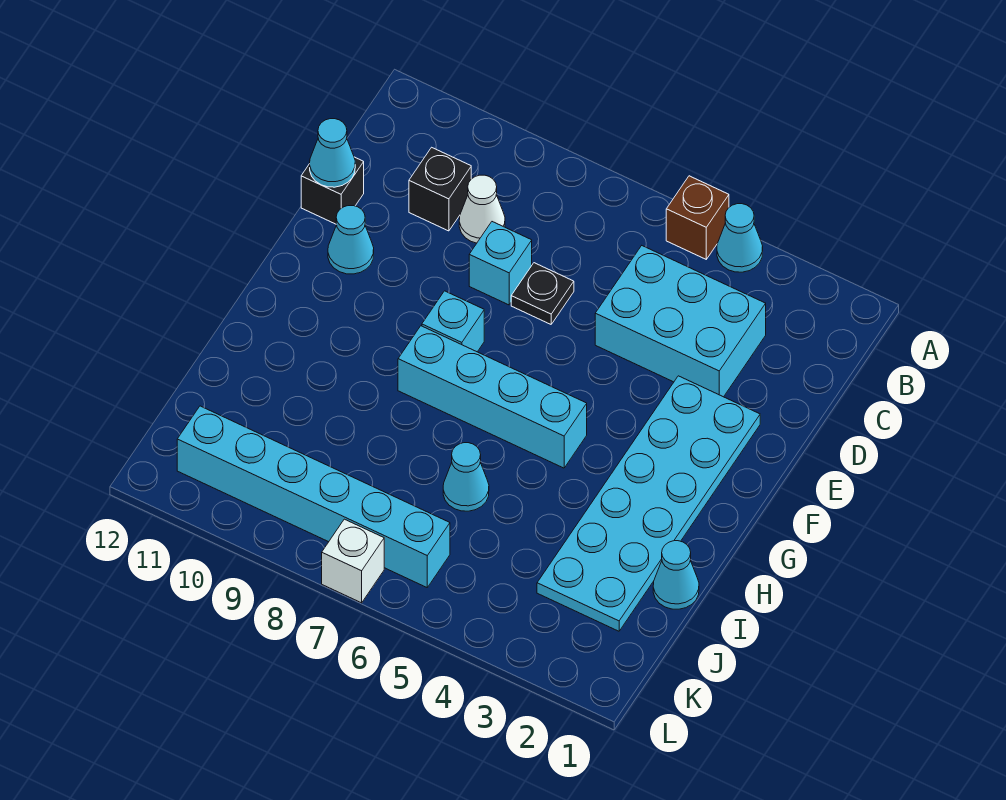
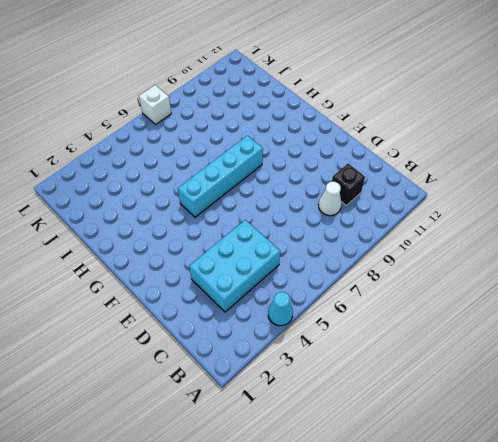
none -> brown brick A5 level 1
none -> black plate D7 level 1
none -> cyan brick D8 level 1

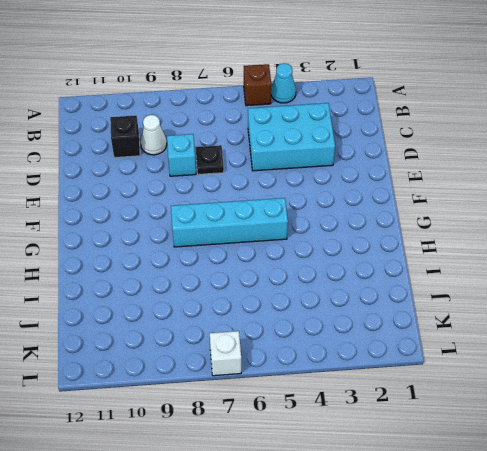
none -> black brick D12 level 1
none -> cyan plate E2:J3 level 1
none -> cyan cone E11 level 1

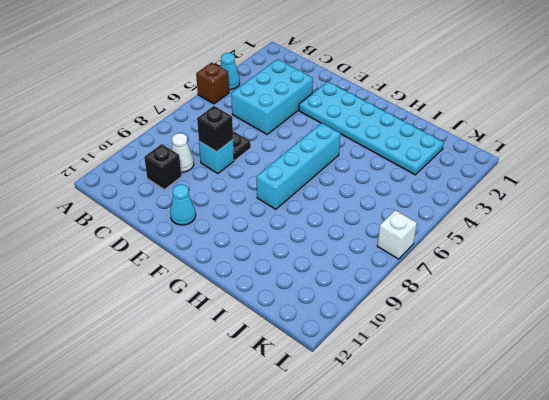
black brick D8 level 2 -> black brick D12 level 1
none -> cyan brick F8 level 1
none -> cyan cone I1 level 1
none -> cyan cone I6 level 1

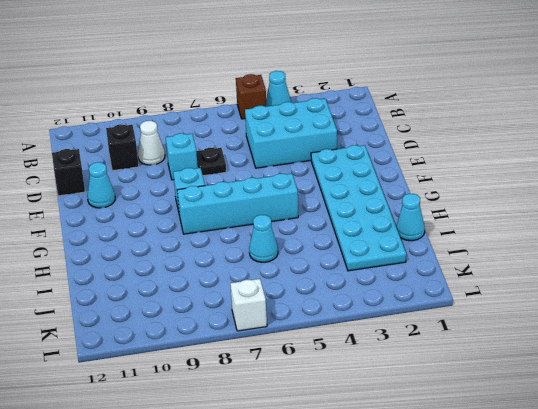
none -> cyan brick K6:K11 level 1
none -> cyan cone D12 level 2

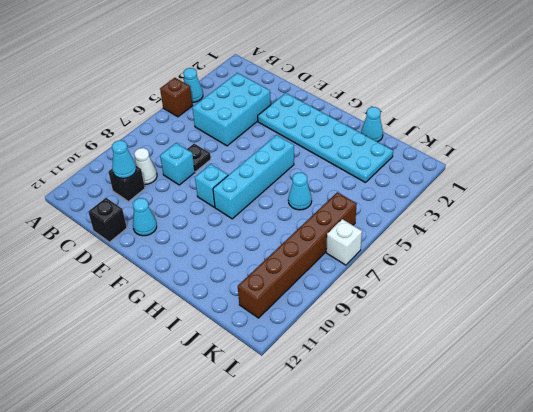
cyan cone C10 level 2 -> cyan cone D12 level 2
brown brick K6:K11 level 1 -> cyan brick K6:K11 level 1

